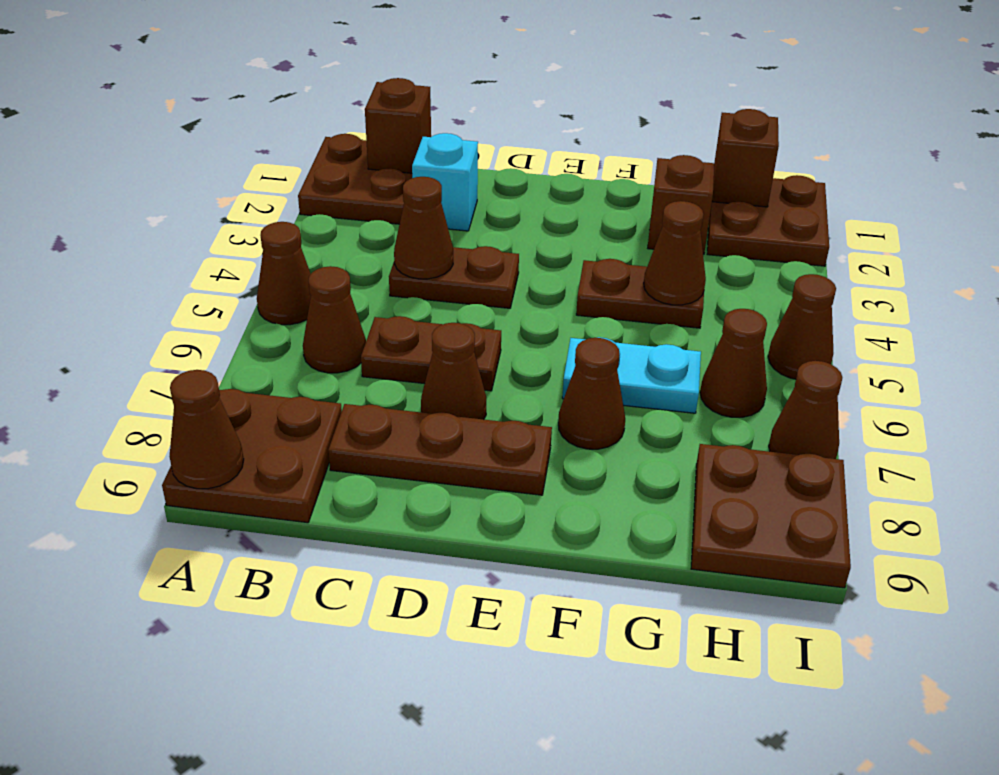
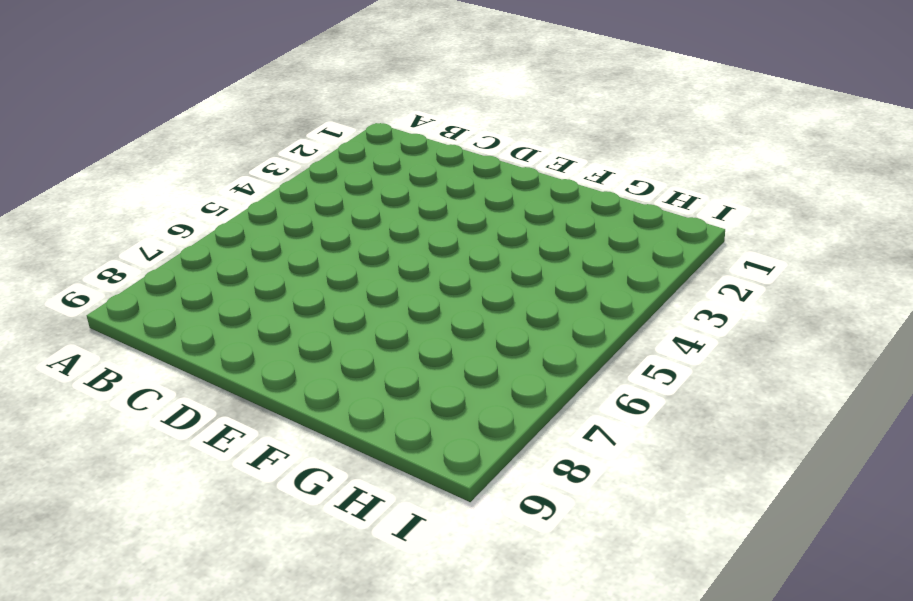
none -> brown plate A1:B2 level 1
none -> brown cone A5 level 1
none -> brown plate A8:B9 level 1

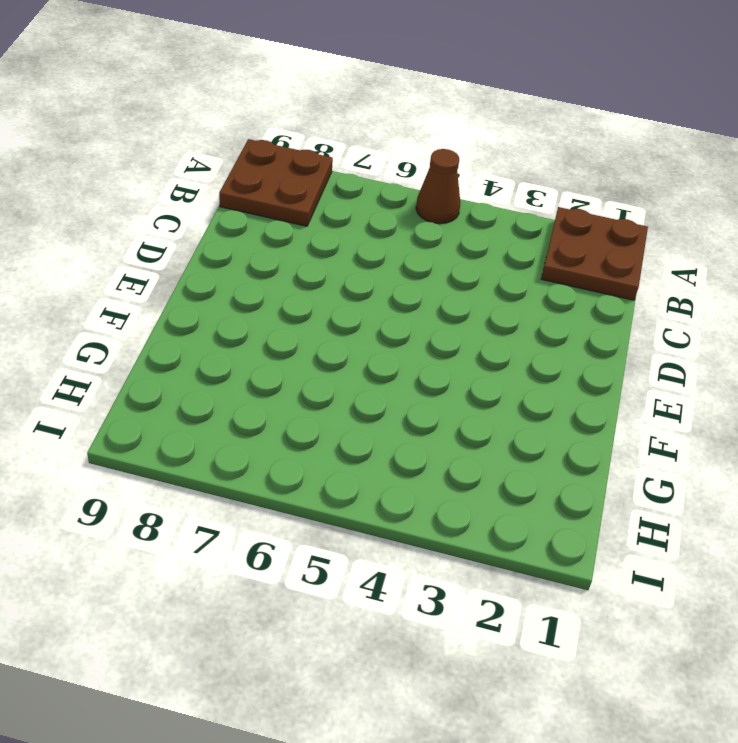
none -> brown cone B6 level 1
none -> cyan brick C2 level 1
none -> brown plate C4:D4 level 1

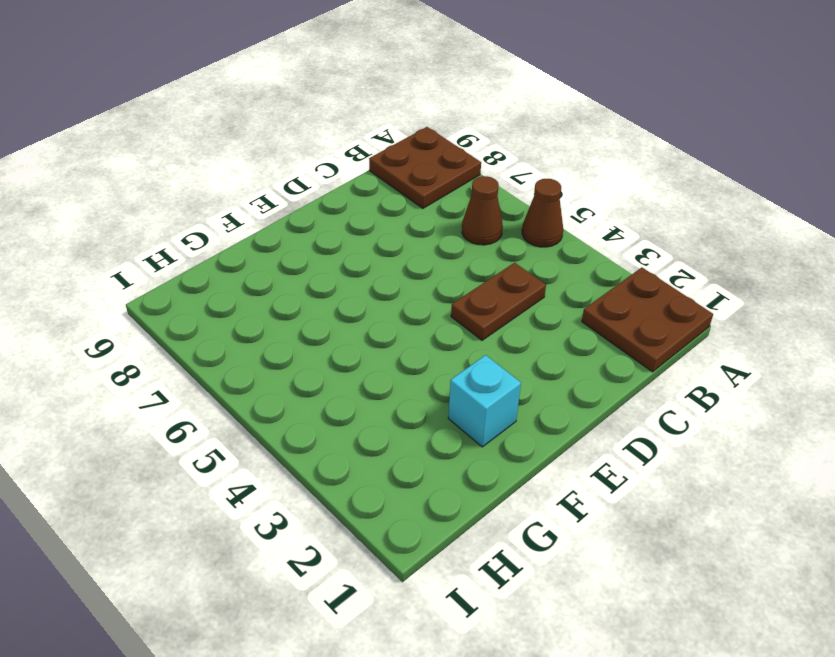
cyan brick F2 level 1 -> cyan brick C2 level 1
none -> brown plate C6:D6 level 1
none -> brown plate C8:E8 level 1
none -> brown cone D7 level 1

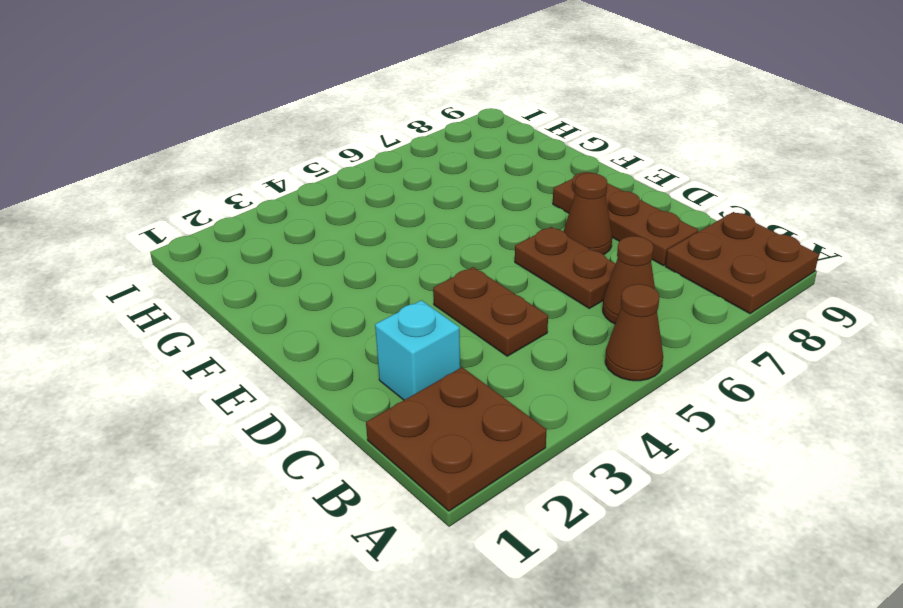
none -> brown plate F4:G4 level 1
none -> cyan plate F6:G6 level 1
none -> brown cone F7 level 1

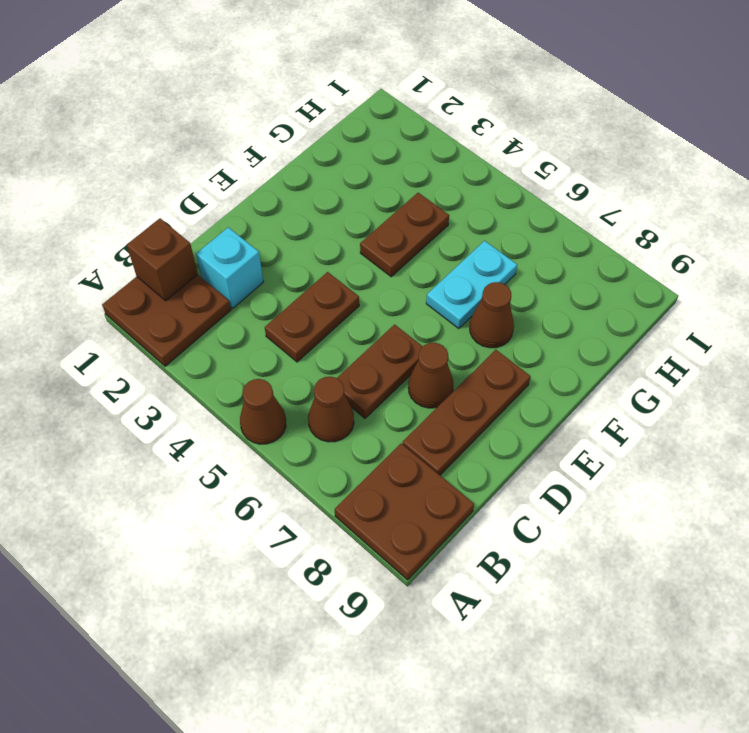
none -> brown brick G2 level 1
none -> brown plate H1:I2 level 1
none -> brown cone H6 level 1

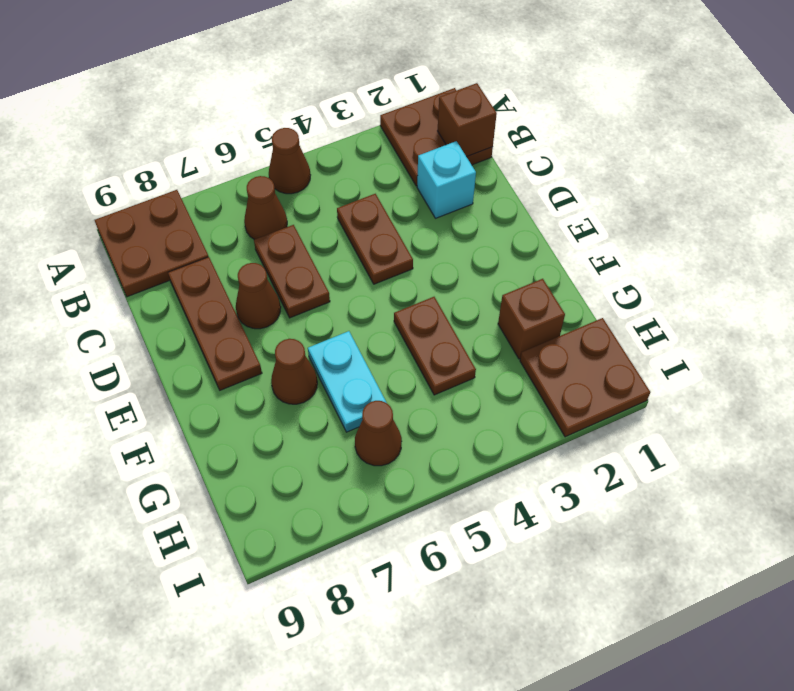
none -> brown plate H8:I9 level 1
none -> brown cone I5 level 1
none -> brown cone I7 level 1

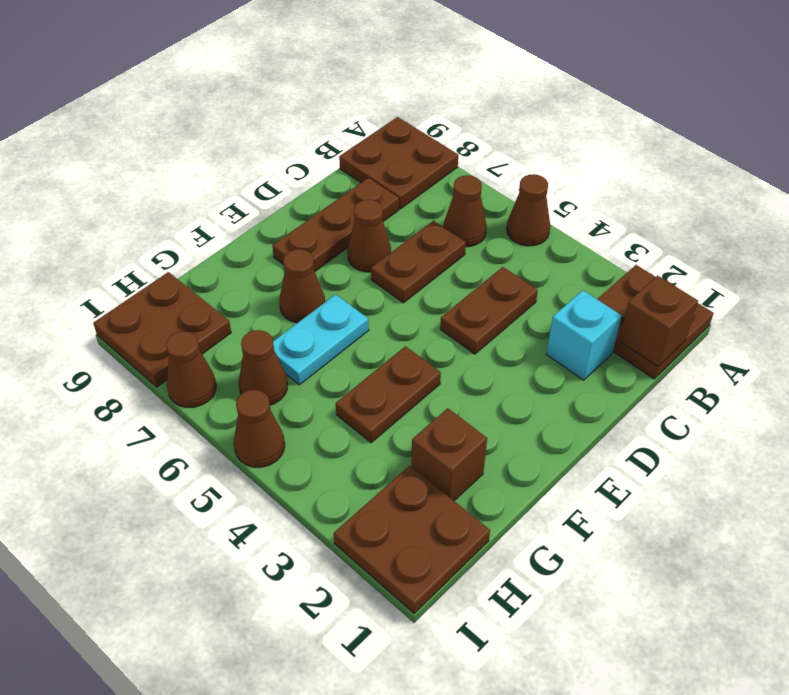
none -> brown cone A9 level 2
none -> brown cone C4 level 2
none -> brown cone G4 level 2

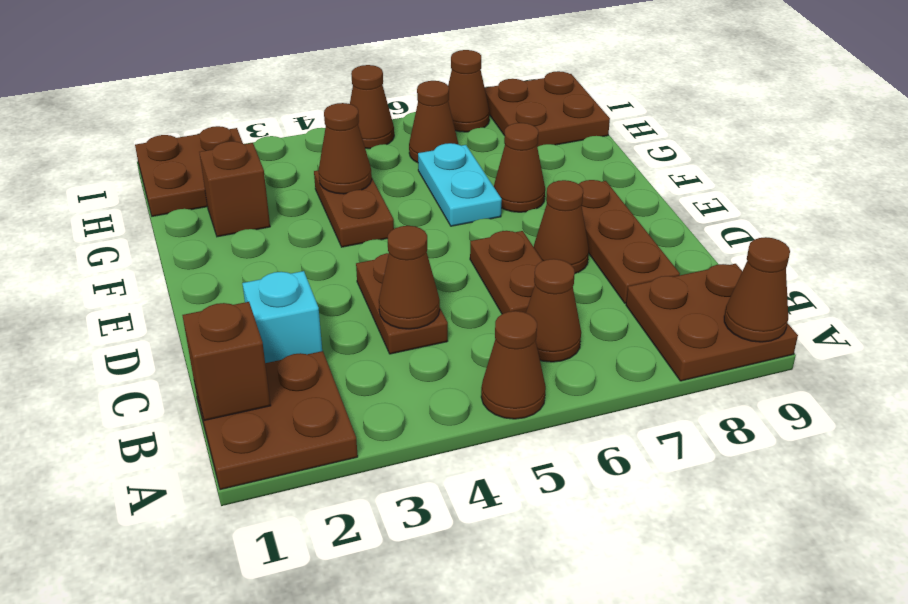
none -> brown brick H1 level 2

